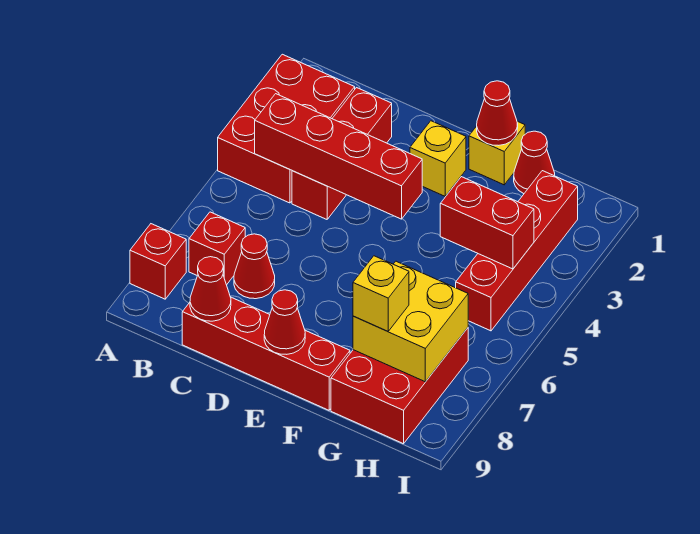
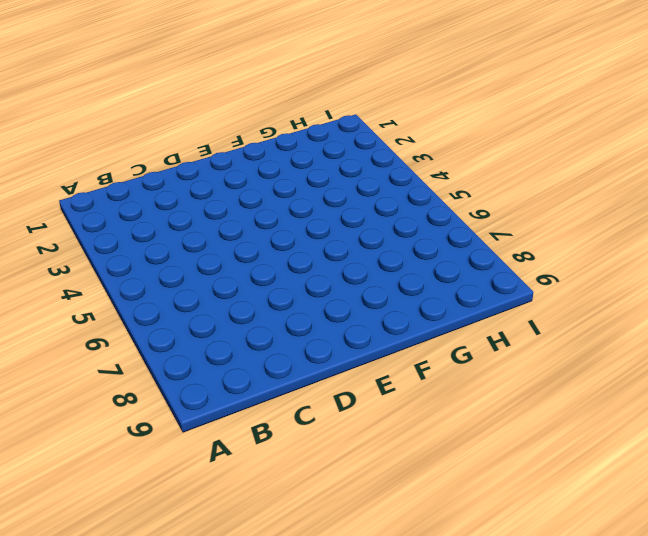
none -> red brick A2:B4 level 1
none -> red brick A8 level 1
none -> red brick B7 level 1

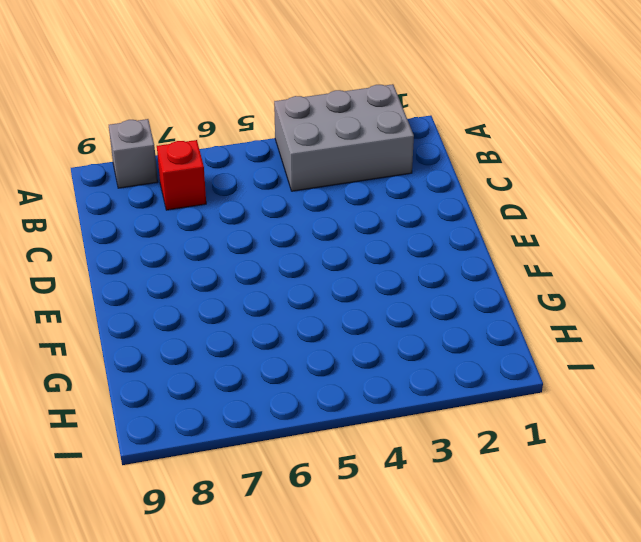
grey brick A2:B4 level 1 -> red brick A2:B4 level 1
grey brick A8 level 1 -> red brick A8 level 1
none -> red brick C2:C4 level 1
none -> red cone C7 level 1
none -> red brick C9:F9 level 1

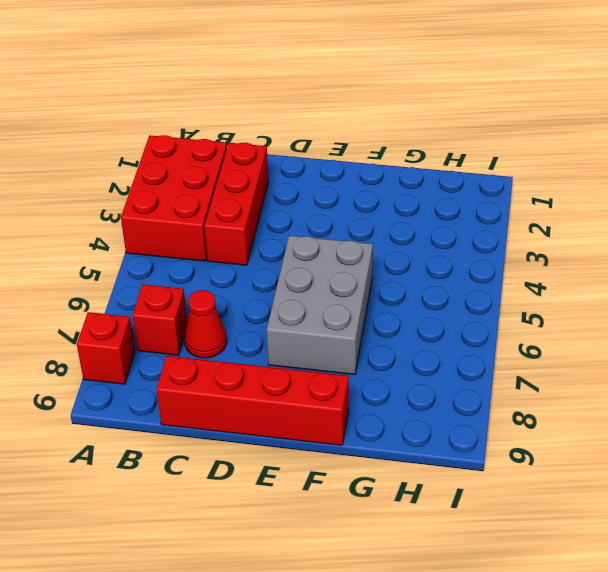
grey brick E5:F7 level 1 -> none
none -> yellow brick E2 level 1
none -> yellow brick F1 level 1
none -> red cone G1 level 1

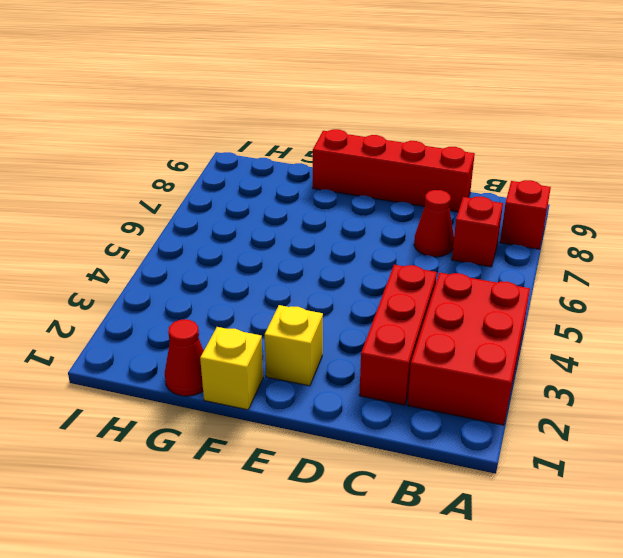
none -> red brick G7:H9 level 1
none -> red brick H2:H5 level 1
none -> red brick B4:E4 level 2

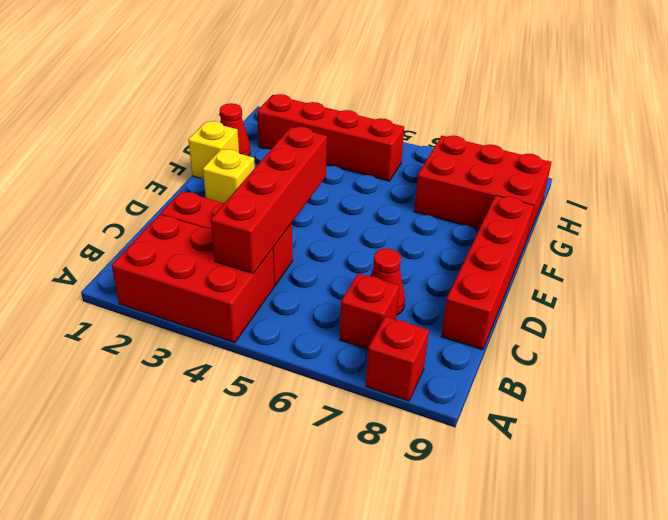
none -> red cone C9 level 2
none -> red cone E9 level 2
none -> red cone F1 level 2

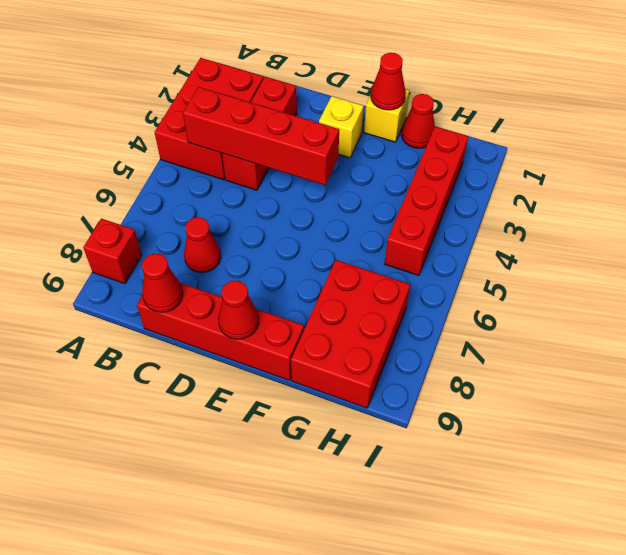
none -> red brick B7 level 1
none -> red brick G4:H4 level 2
none -> yellow brick G7:H8 level 2

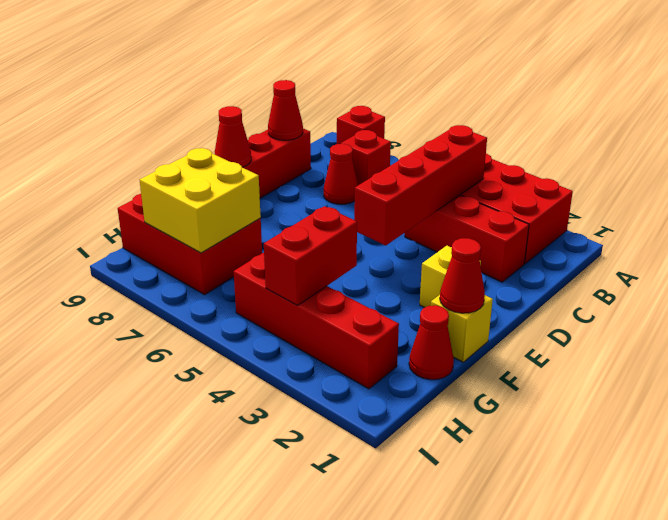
none -> yellow brick G8 level 3

